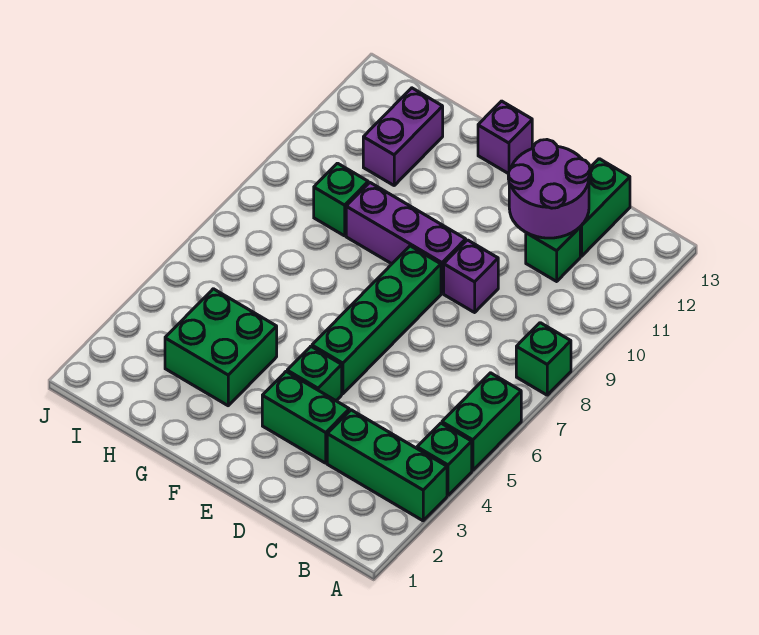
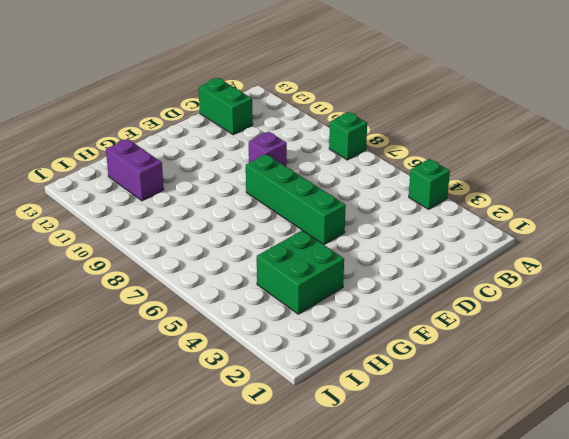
none -> green brick A3:C3 level 1
none -> green brick A5:A6 level 1
none -> green brick C11 level 1

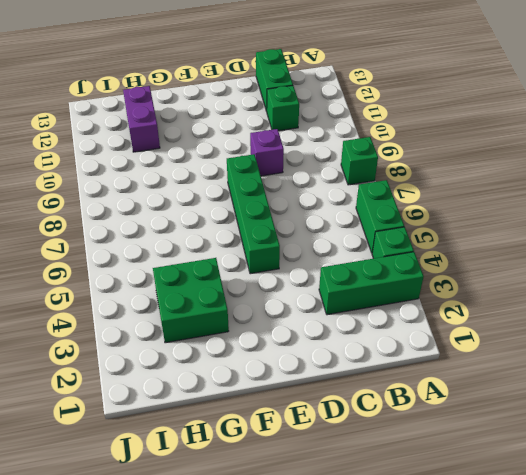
none -> green brick D3:E3 level 1
none -> green brick E4 level 1
none -> purple brick E9:G9 level 1

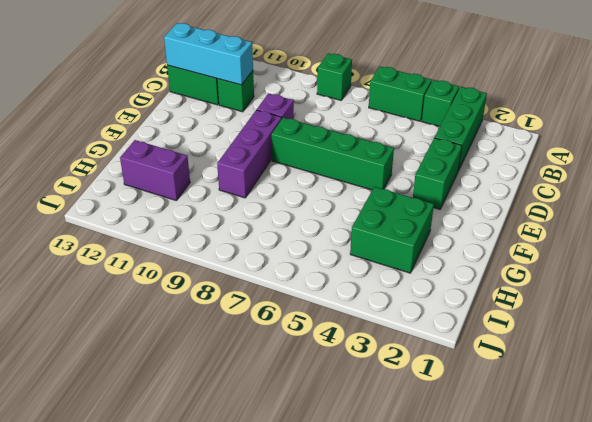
cyan brick C11:C13 level 2 -> purple round brick C11:D12 level 2
none -> green brick E4 level 1
none -> purple brick F13 level 1
none -> green brick H9 level 1

